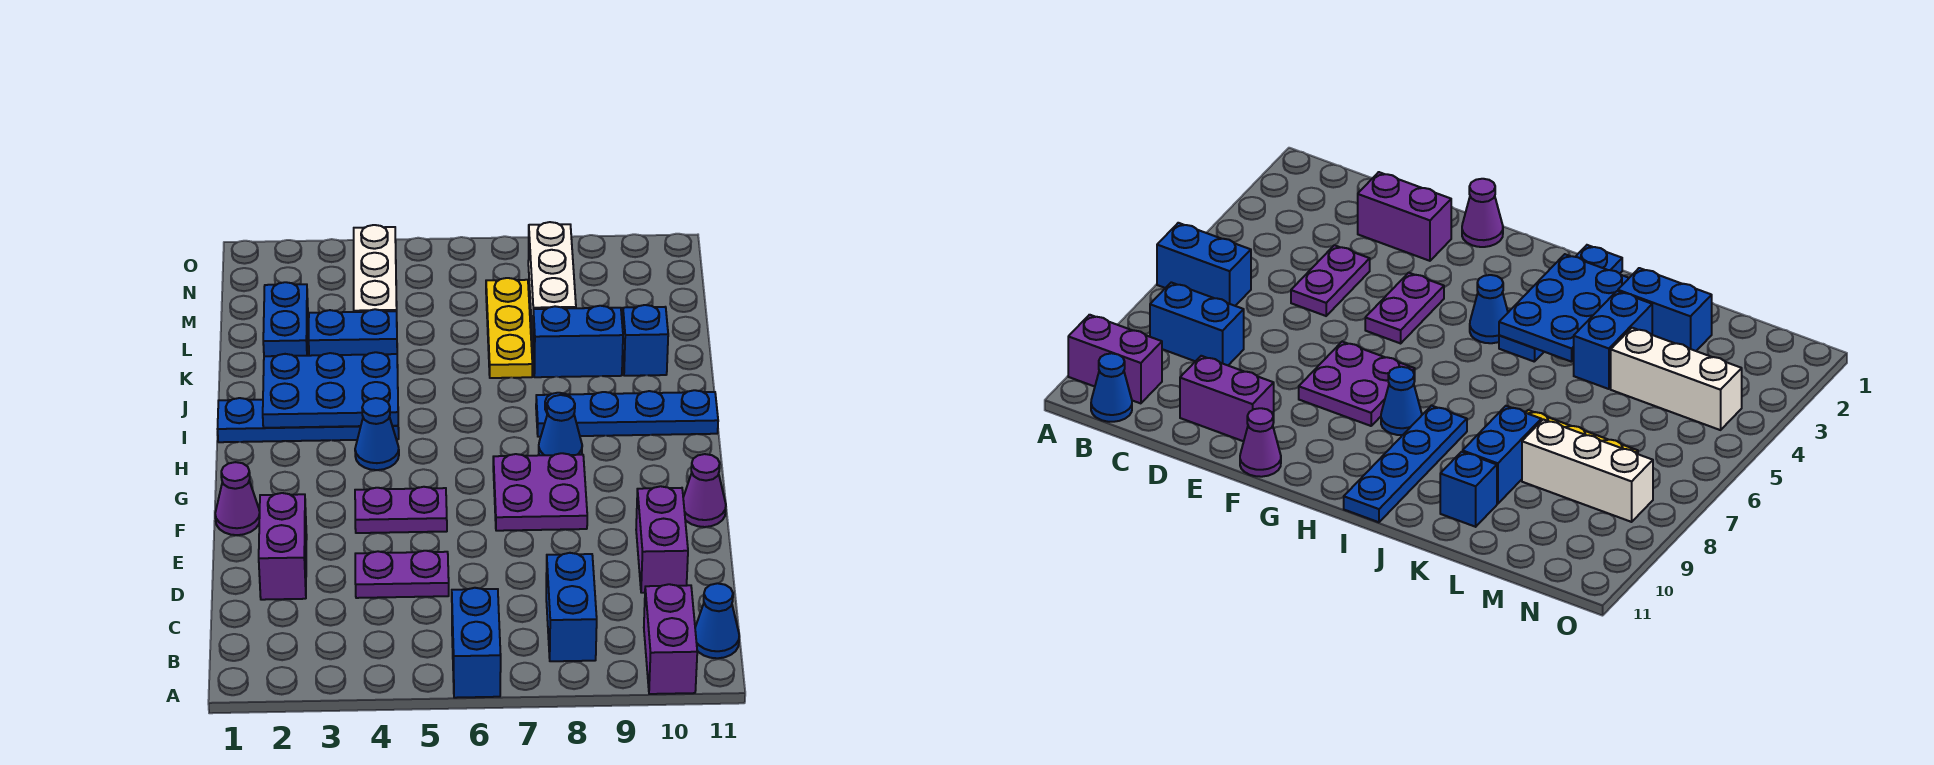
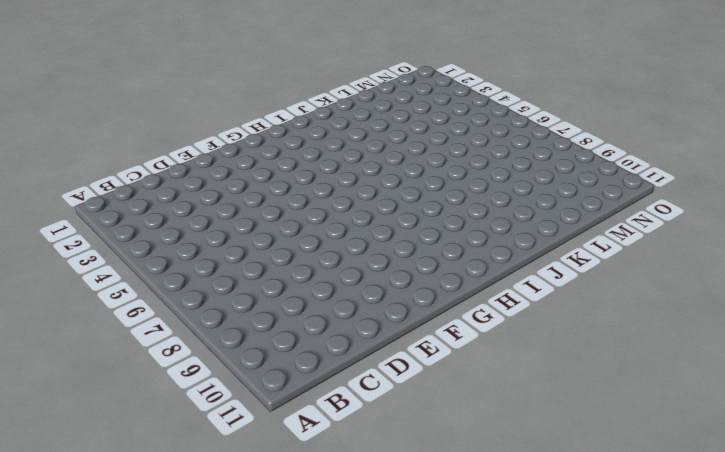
none -> blue brick A6:B6 level 1
none -> purple brick A10:B10 level 1
none -> blue brick B8:C8 level 1

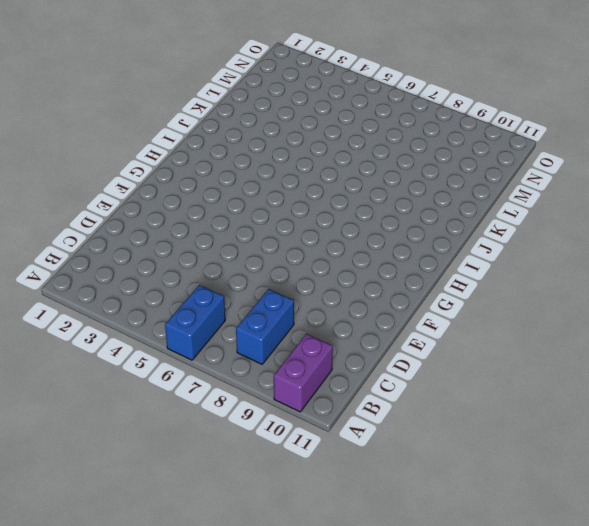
none -> blue cone B11 level 1
none -> purple brick D2:E2 level 1
none -> purple plate D4:D5 level 1

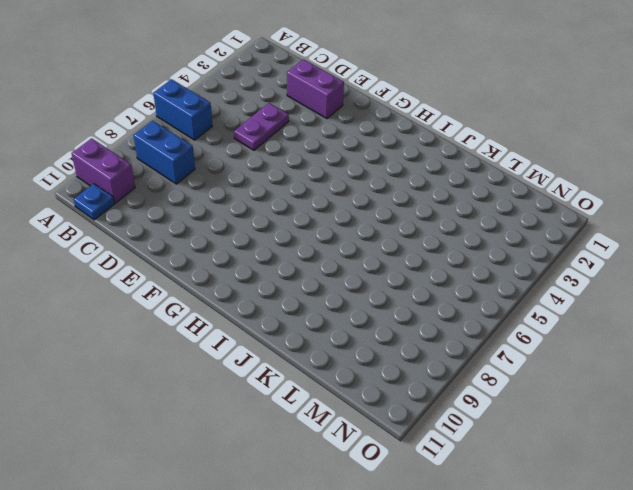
blue plate B11 level 1 -> blue cone B11 level 1
none -> purple brick D10:E10 level 1
none -> purple cone F1 level 1
none -> purple plate F4:F5 level 1

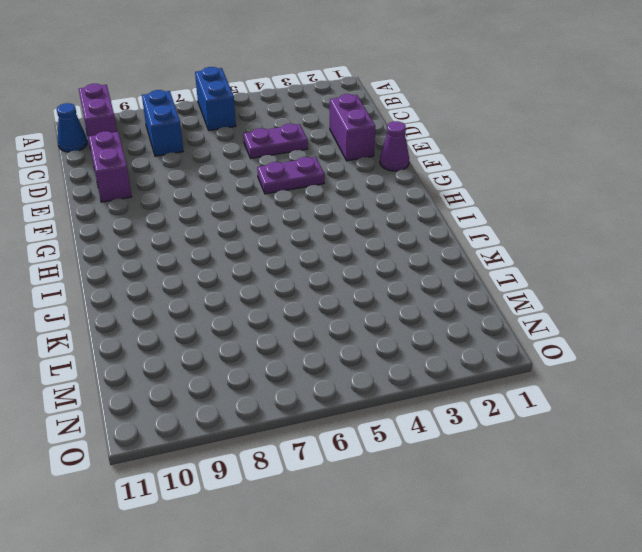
none -> purple plate F7:G8 level 1
none -> purple cone F11 level 1
none -> blue cone H4 level 1

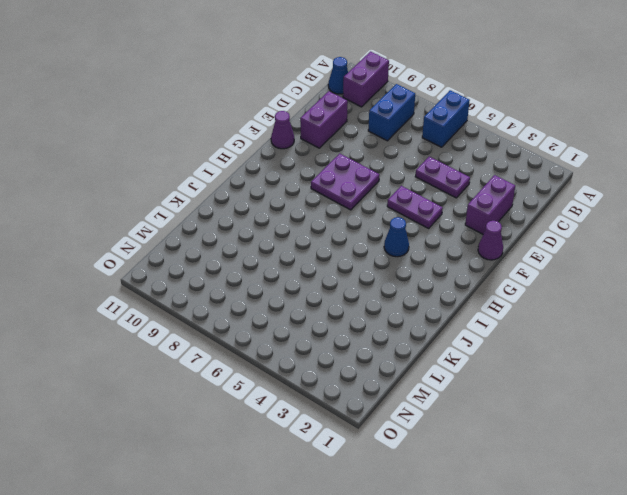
none -> blue cone H8 level 1
none -> blue plate I1:I4 level 1
none -> blue plate I8:I11 level 1

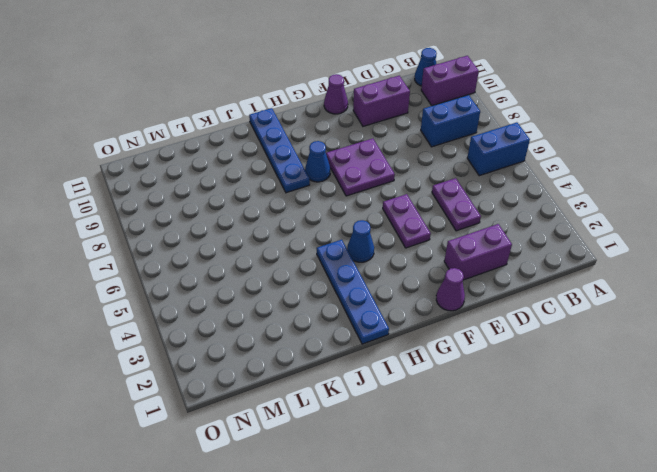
none -> blue brick K2:L2 level 1
none -> blue brick K3:K4 level 1
none -> yellow plate K7:M7 level 1

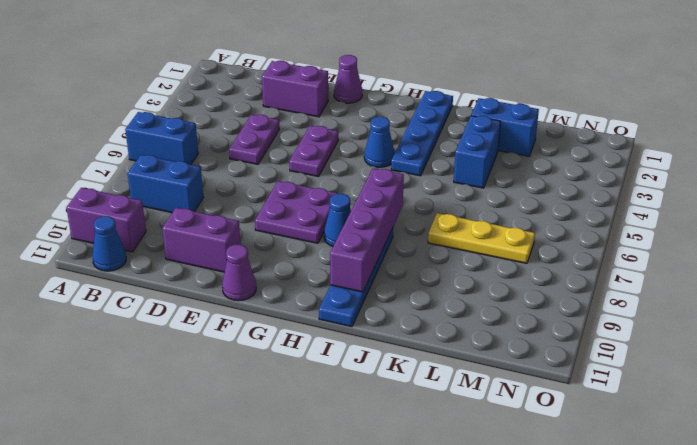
purple brick I7:I10 level 2 -> none
none -> blue brick K8:K9 level 1
none -> blue brick K10 level 1
none -> white brick L4:N4 level 1

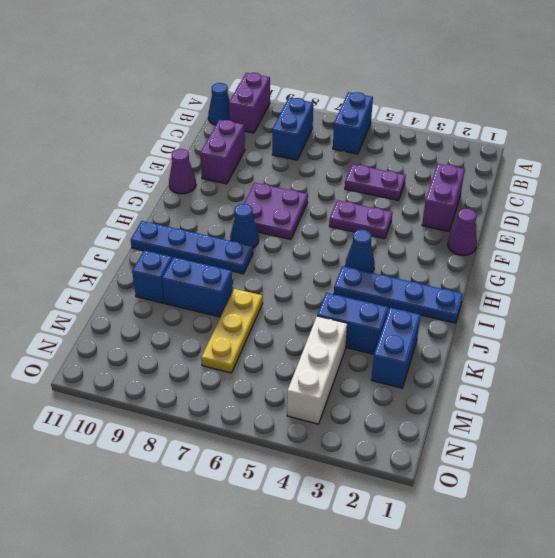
none -> white brick L8:N8 level 1
none -> blue plate I2:J4 level 2

